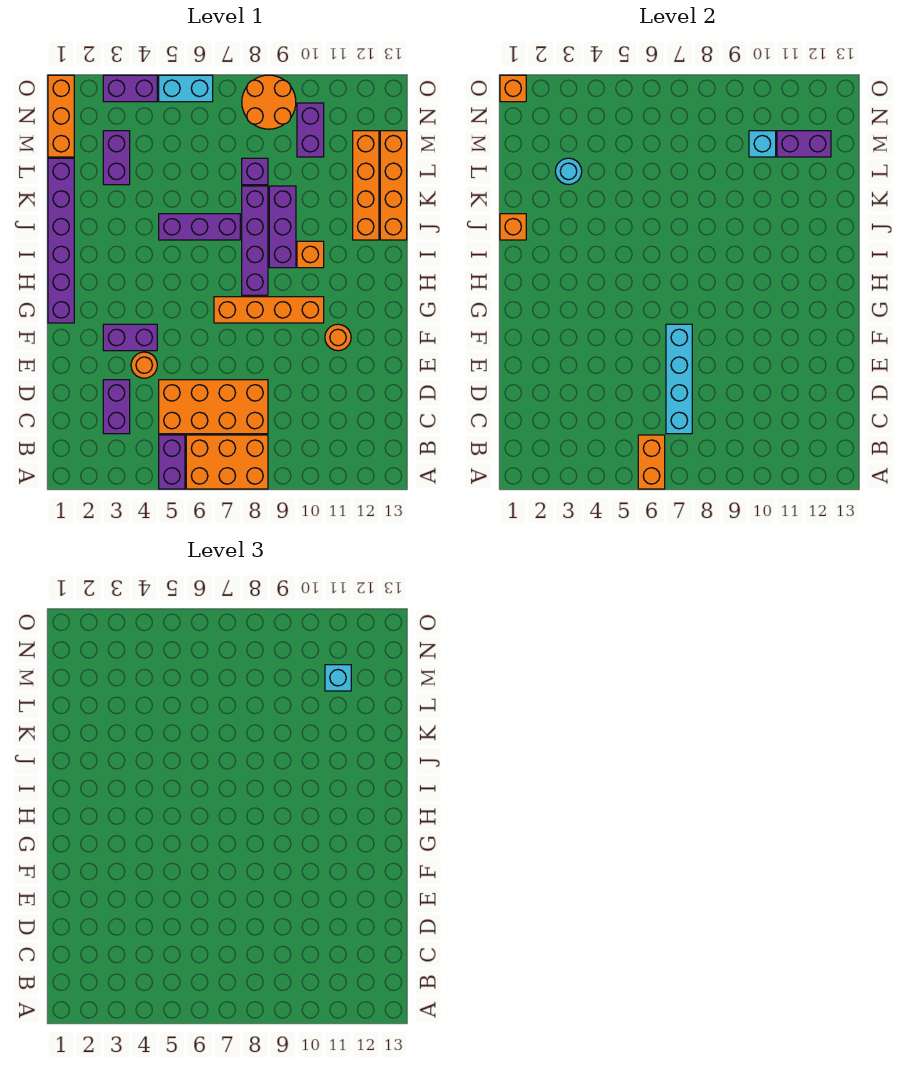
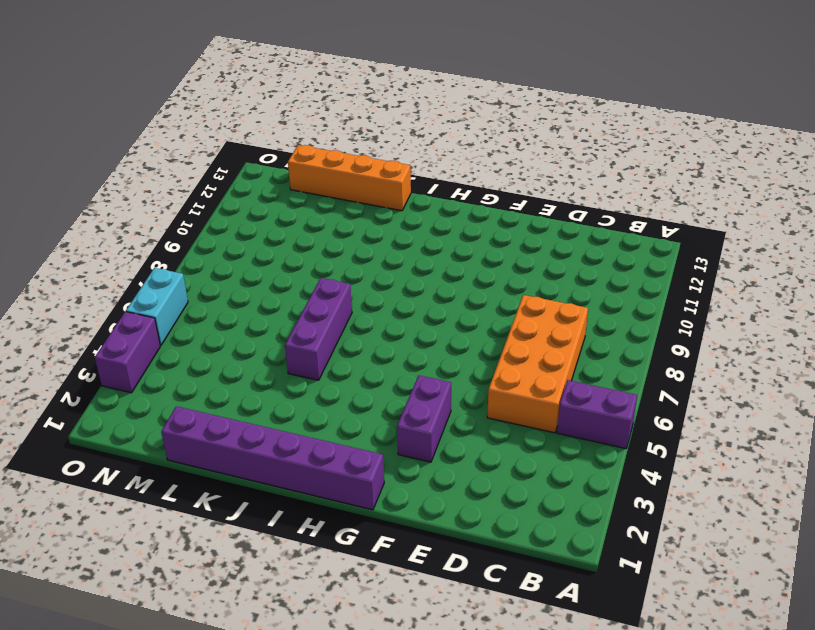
none -> orange brick A6:B8 level 1
none -> purple brick C3:D3 level 1
none -> orange round brick E4 level 1
none -> orange round brick F11 level 1

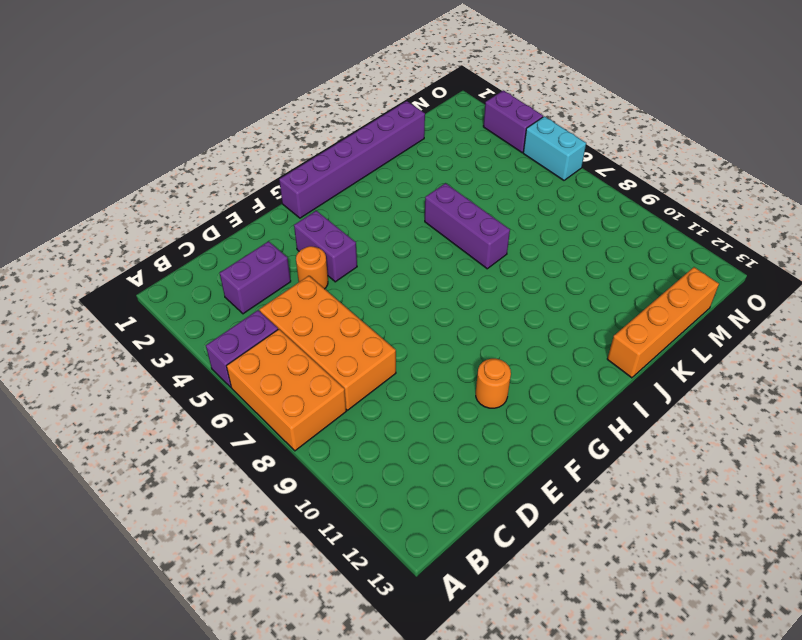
none -> orange brick G7:G10 level 1
none -> purple brick H8:K8 level 1
none -> purple brick I9:K9 level 1
none -> orange brick I10 level 1

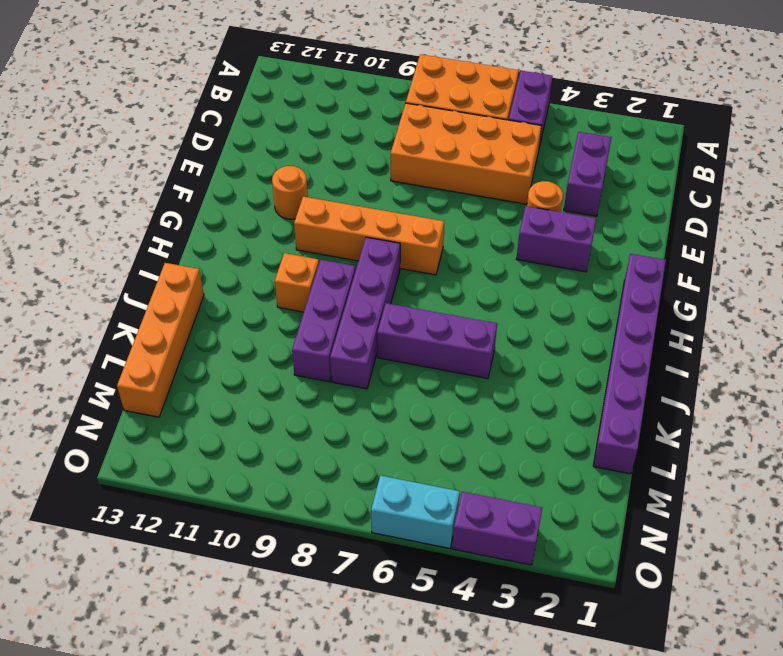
none -> orange brick J12:M12 level 1
none -> purple brick L3:M3 level 1
none -> purple brick L8 level 1
none -> orange brick M1:O1 level 1

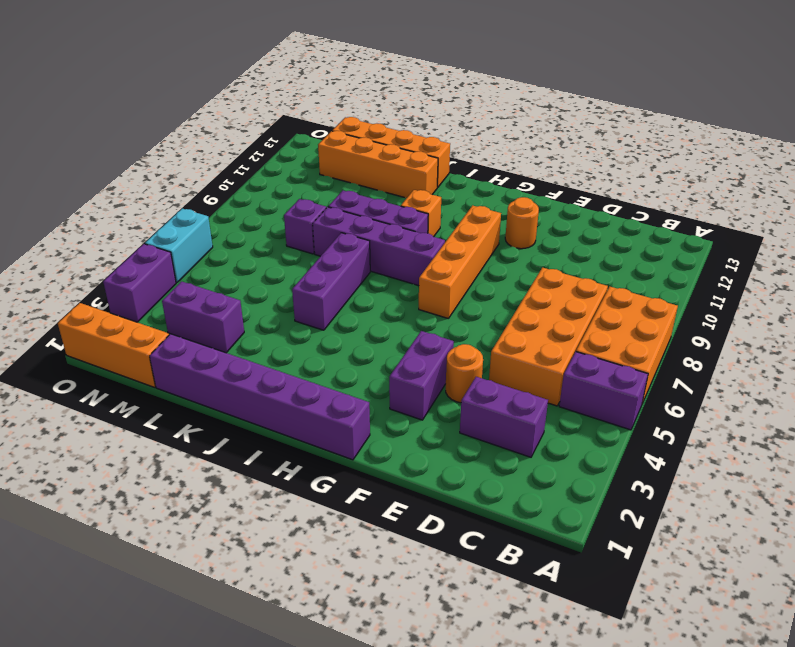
none -> purple brick M10:N10 level 1
none -> orange round brick N8:O9 level 1
none -> orange brick A6:B6 level 2
none -> cyan brick C7:F7 level 2

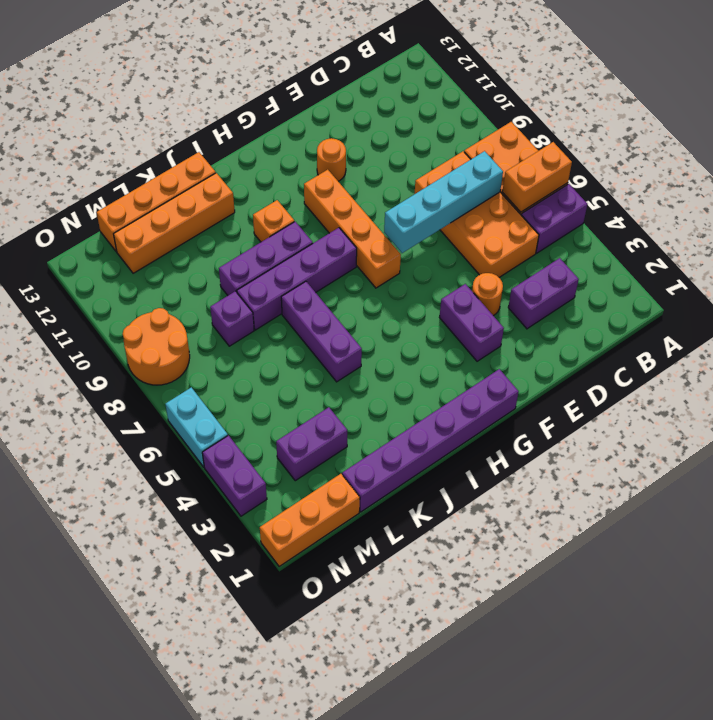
none -> purple brick M10:N10 level 1
none -> orange brick J1 level 2
none -> cyan round brick L3 level 2
none -> cyan brick M10 level 2

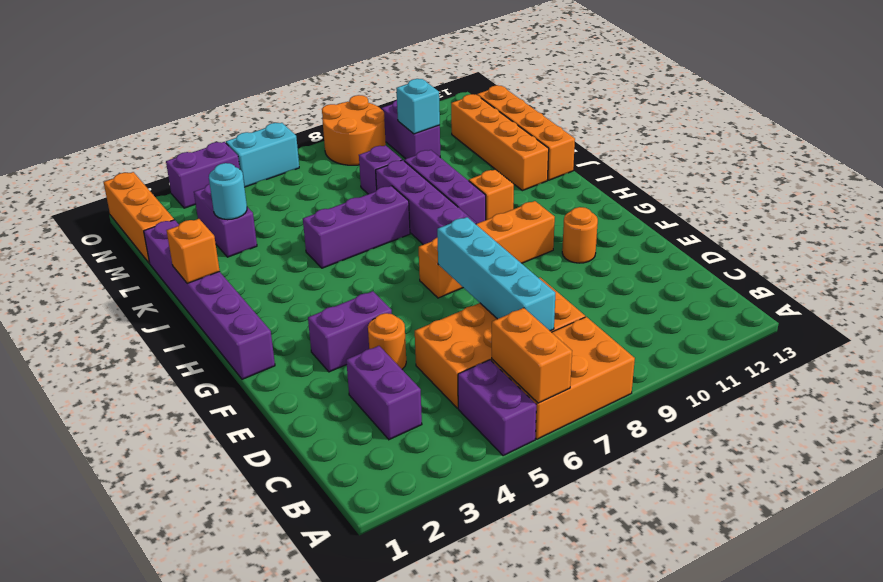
none -> purple brick M11:M12 level 2
none -> orange brick O1 level 2
none -> cyan brick M11 level 3

